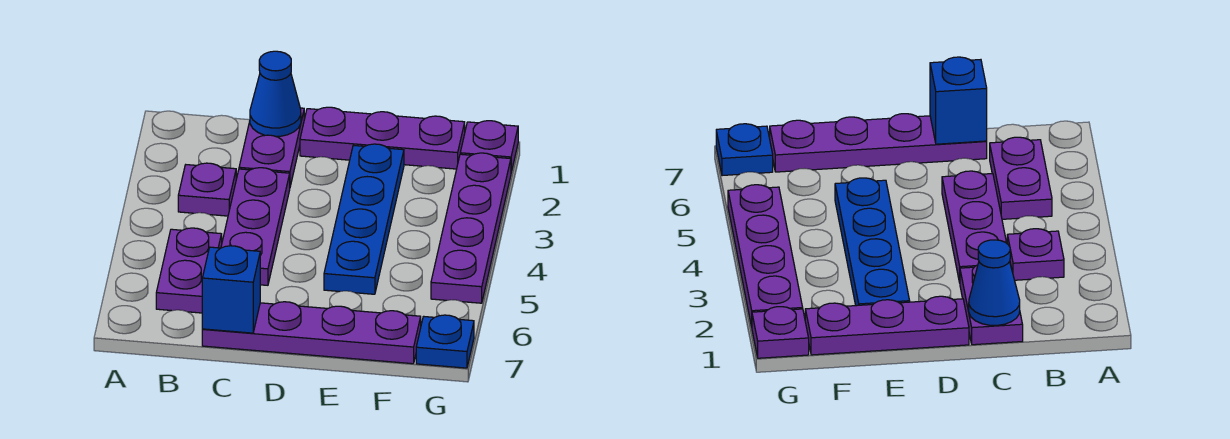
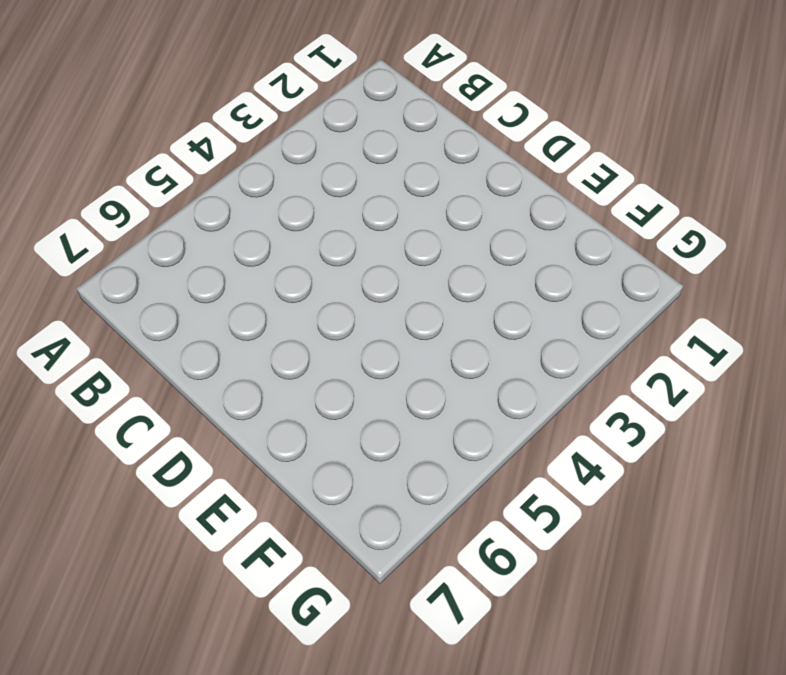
none -> purple plate B3 level 1
none -> purple plate B5:B6 level 1
none -> purple plate C1:C2 level 1

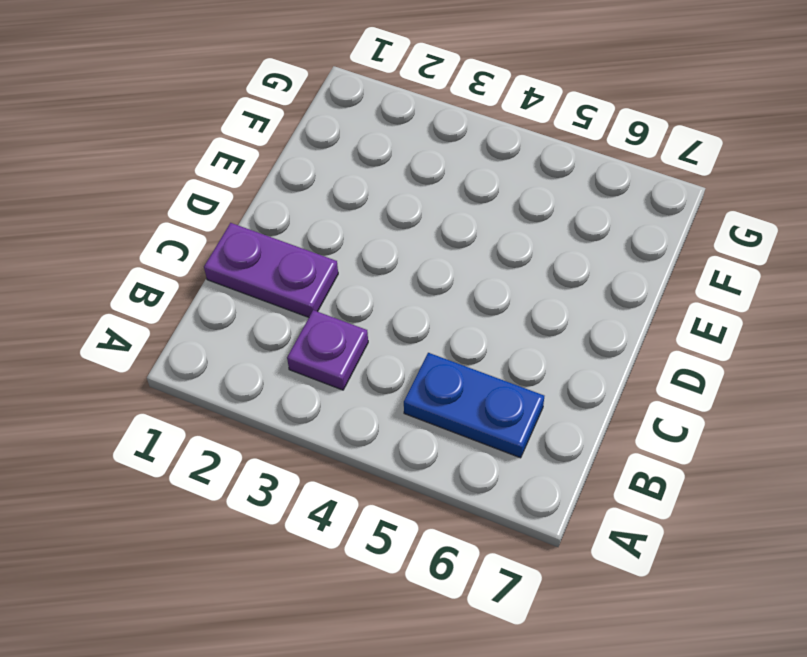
blue plate B5:B6 level 1 -> purple plate B5:B6 level 1
none -> purple plate C3:C5 level 1
none -> purple plate C7:F7 level 1
none -> purple plate D1:F1 level 1

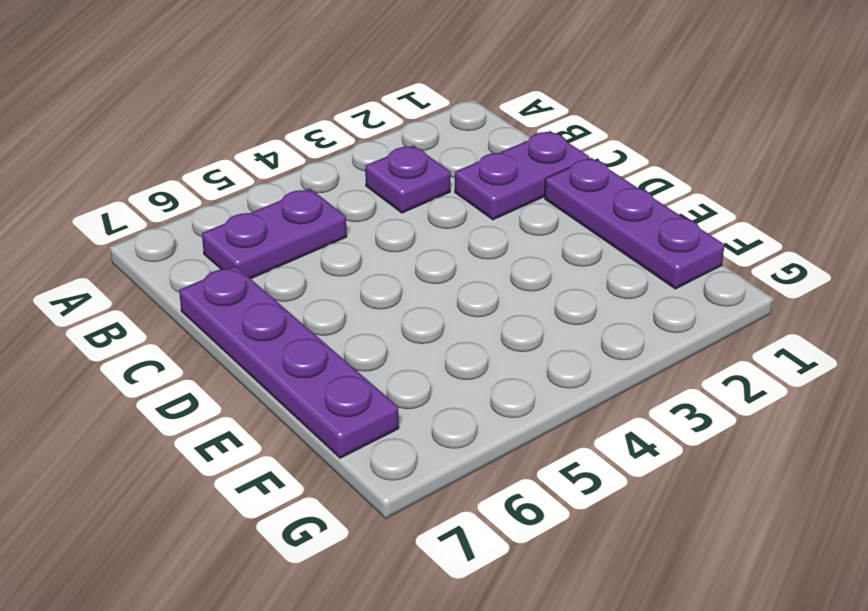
none -> purple plate C3:C5 level 1
none -> blue plate E2:E5 level 1
none -> purple plate G1 level 1

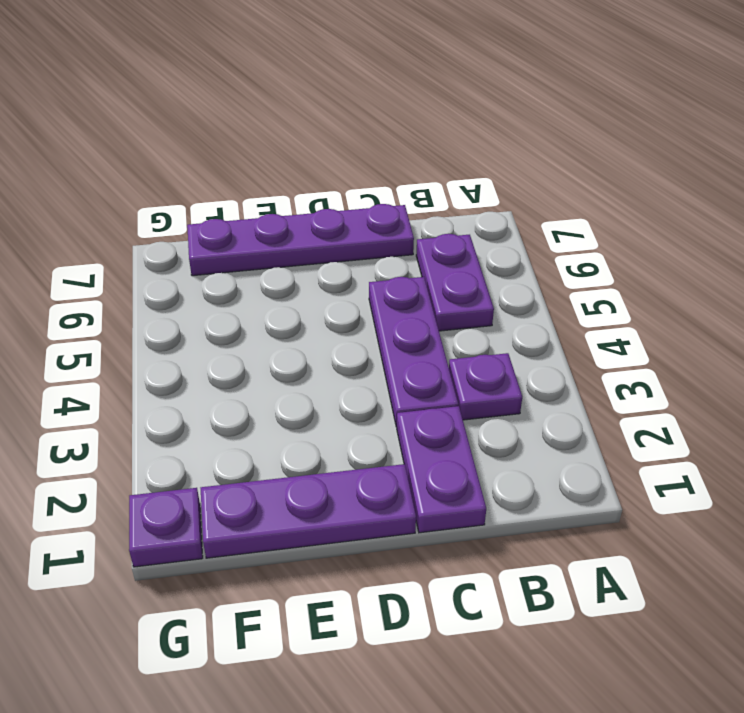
none -> blue plate E2:E5 level 1
none -> purple plate G2:G5 level 1
none -> blue plate G7 level 1

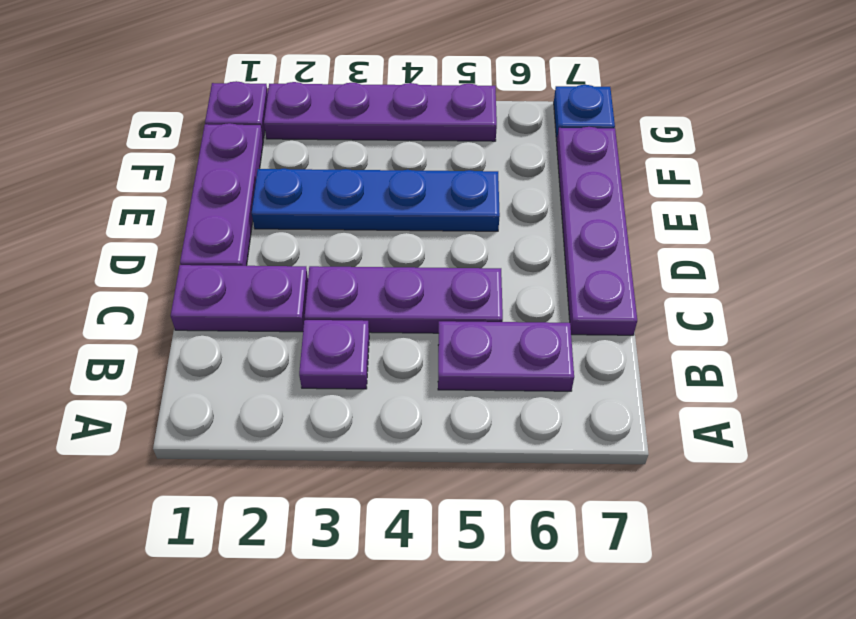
none -> blue cone C1 level 2
none -> blue brick C7 level 2

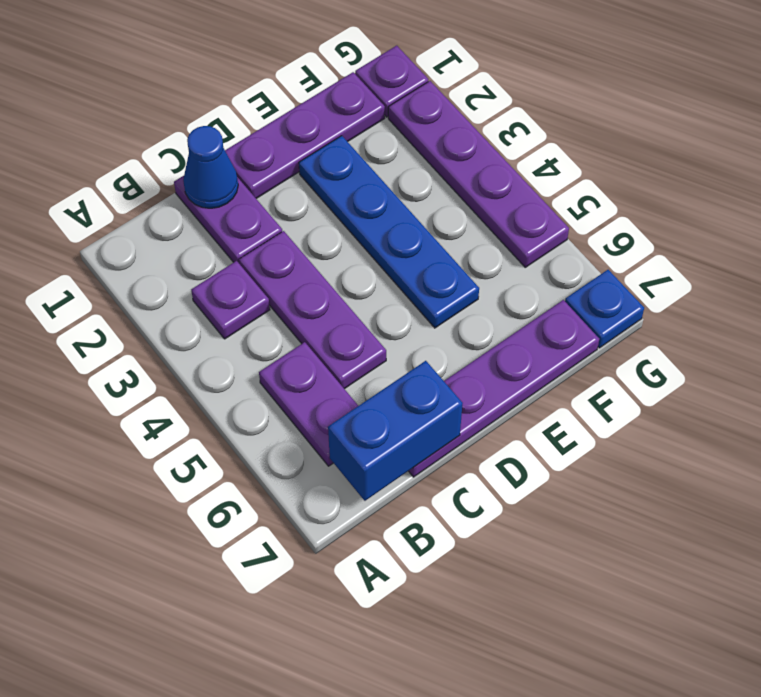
blue brick B7:C7 level 2 -> blue brick C7 level 2

